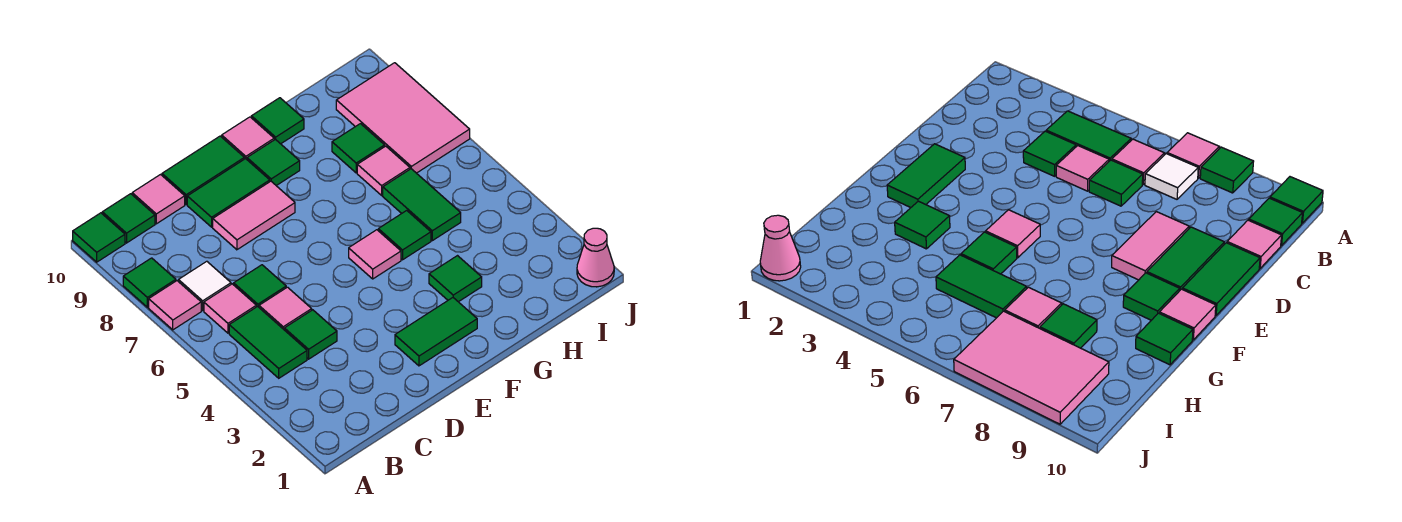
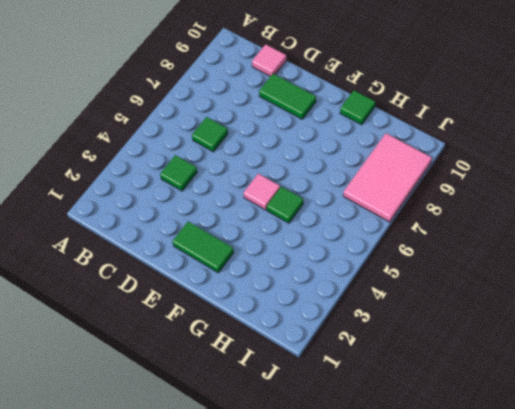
none -> pink tile A7 level 1
none -> green tile A8 level 1
none -> green tile A10 level 1

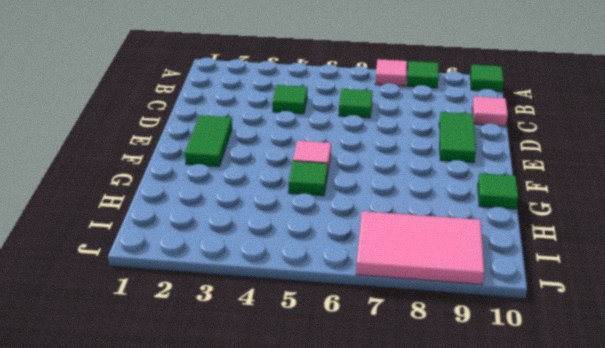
none -> green tile B4:B5 level 1
none -> pink tile B6 level 1
none -> white tile B7 level 1

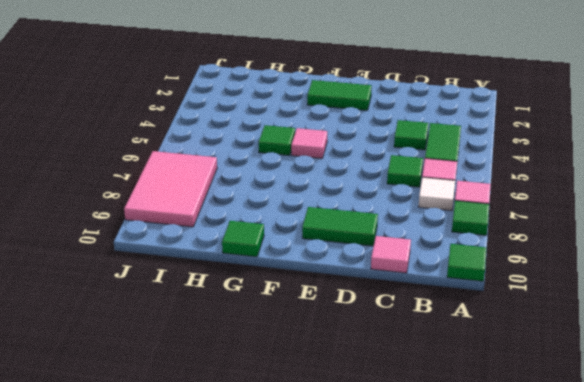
none -> green tile B10 level 1
none -> pink tile C5 level 1
none -> pink tile D8:E8 level 1

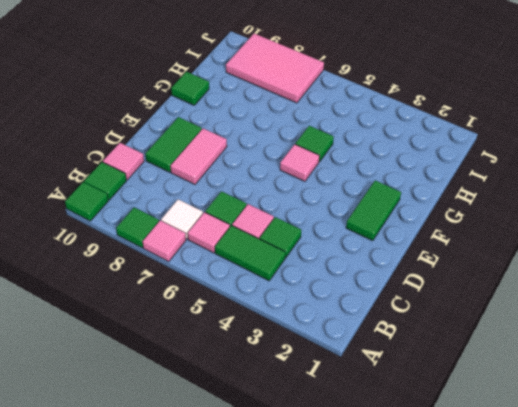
none -> green tile D10:E10 level 1
none -> green tile F9 level 1
none -> pink tile F10 level 1

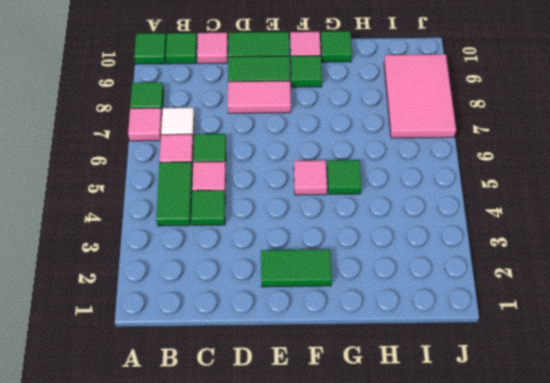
none -> green tile G3 level 1
none -> green tile H5:H6 level 1
none -> pink tile H7 level 1

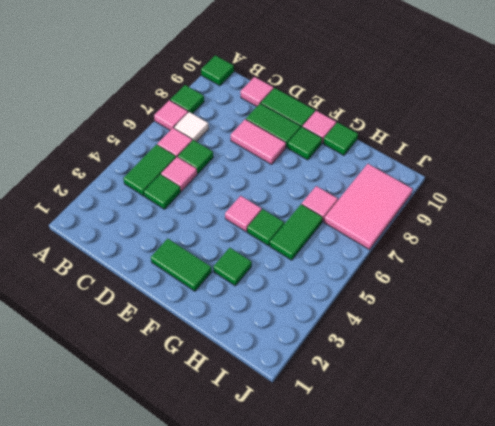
none -> green tile B10 level 1
none -> green tile H8 level 1
none -> pink cone J1 level 1

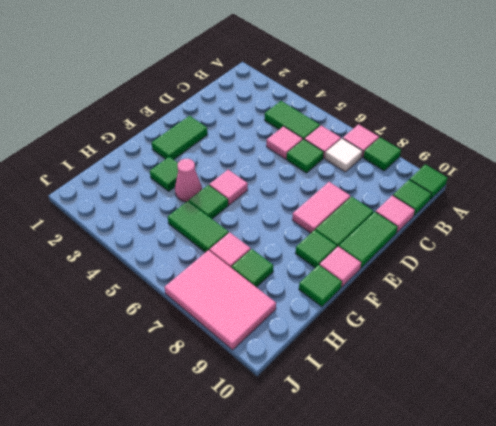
pink cone G4 level 1 -> pink cone J1 level 1
none -> green tile C4 level 1

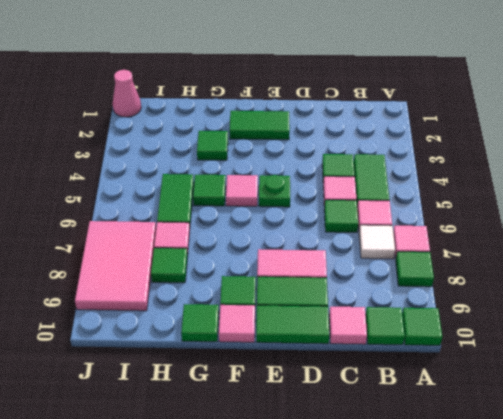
green plate E5 level 1 -> none

